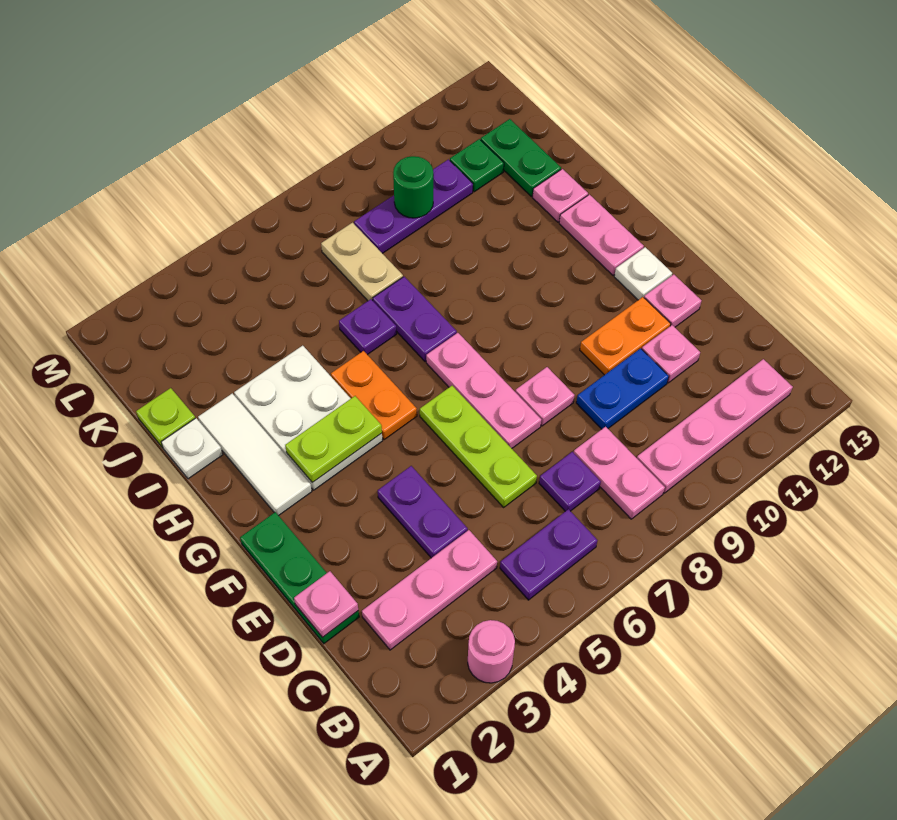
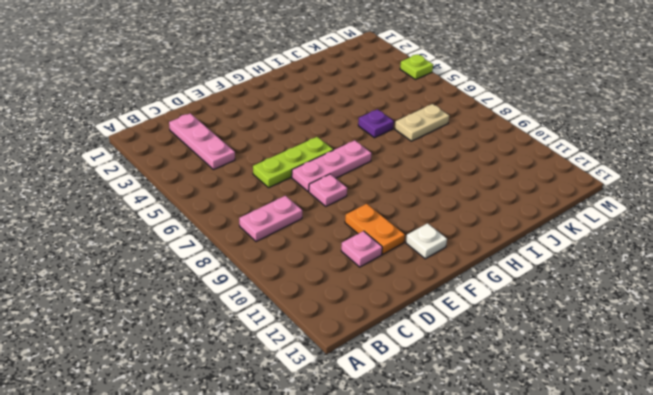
lime plate M4 level 1 -> lime plate J1 level 1
none -> pink round brick A3 level 1
none -> purple plate B5:B6 level 1
none -> pink plate B9:B12 level 1
none -> purple plate C7 level 1

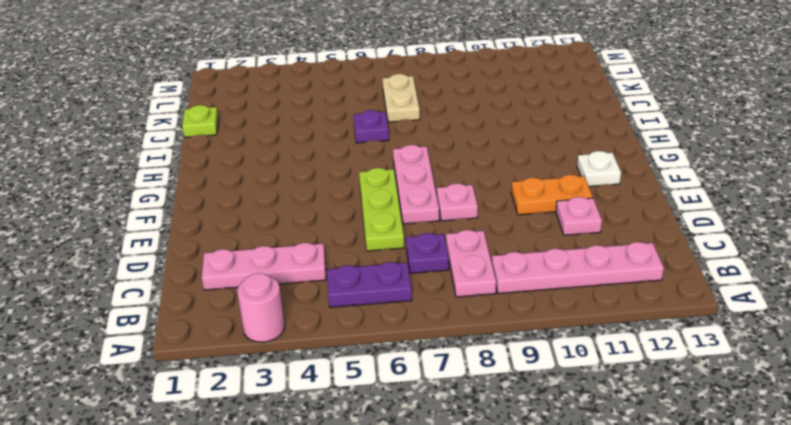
none -> green plate D1:F1 level 1
none -> purple plate D4:E4 level 1
none -> blue plate D9:D10 level 1
none -> pink plate E12 level 1

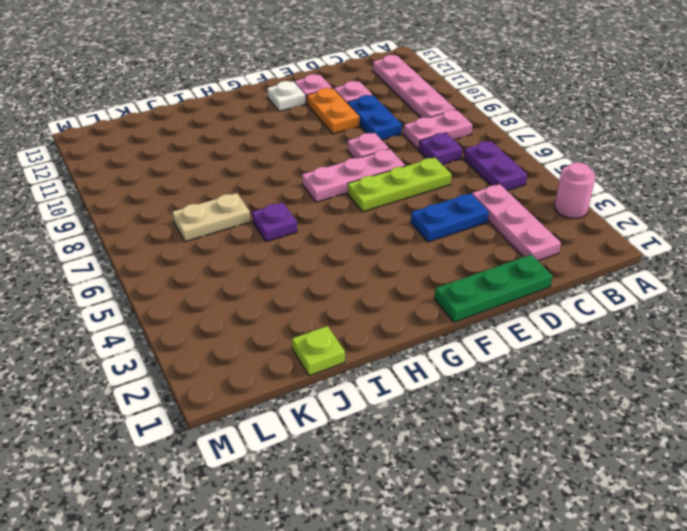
blue plate D4:E4 level 1 -> purple plate D4:E4 level 1
none -> white tile G2:I2 level 1
none -> white plate G3:I4 level 1
none -> orange plate G5:H5 level 1
none -> pink plate G12:H12 level 1

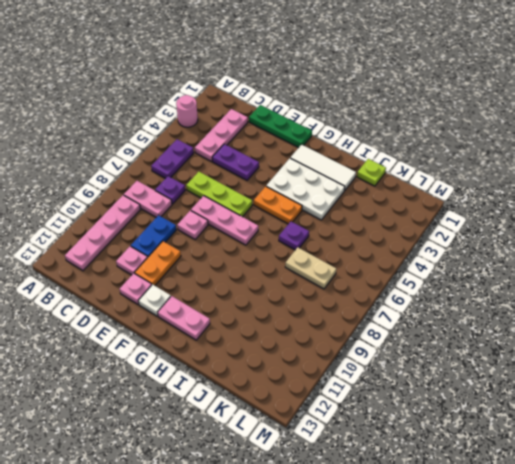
none -> purple plate H7:I7 level 1
none -> white plate I1 level 1
none -> pink plate I12 level 1
none -> green plate J12:K12 level 1

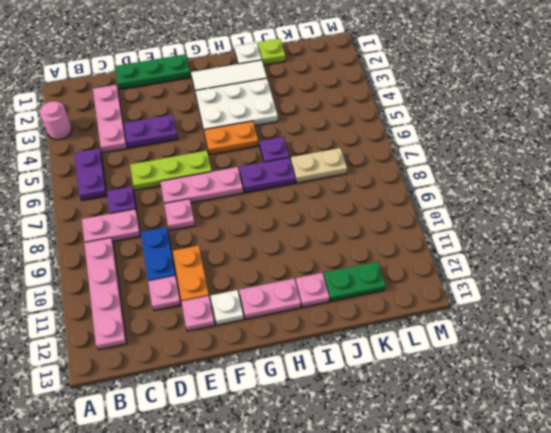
none -> purple plate K8:K10 level 1
none -> green plate K11 level 1
none -> pink plate D1 level 2
none -> lime plate G3:G4 level 2

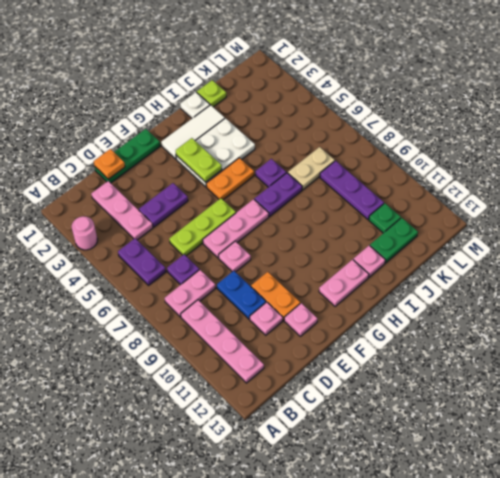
orange plate D1 level 2 -> pink plate D1 level 2
none -> white plate F12 level 1
none -> green round brick K9 level 2

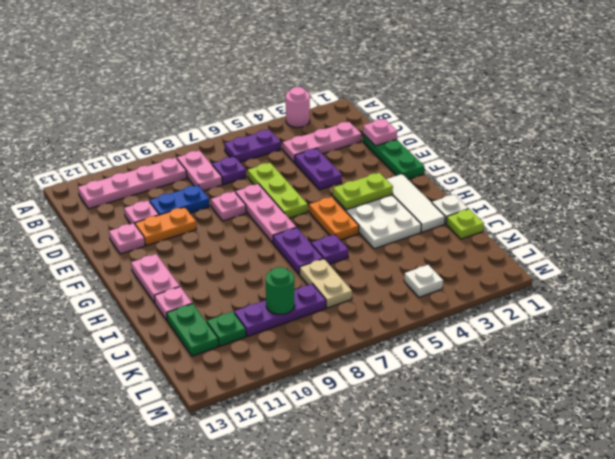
white plate L4 level 1 -> white plate F12 level 1

